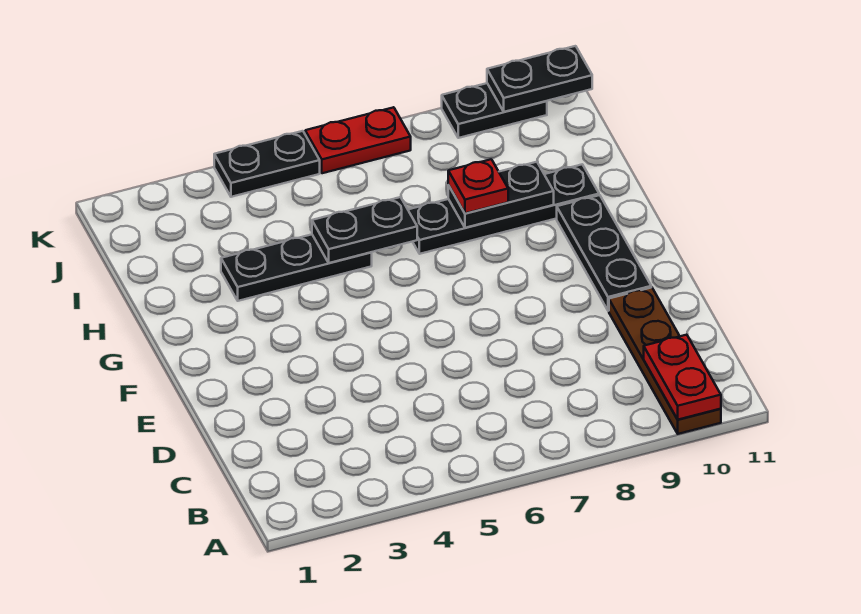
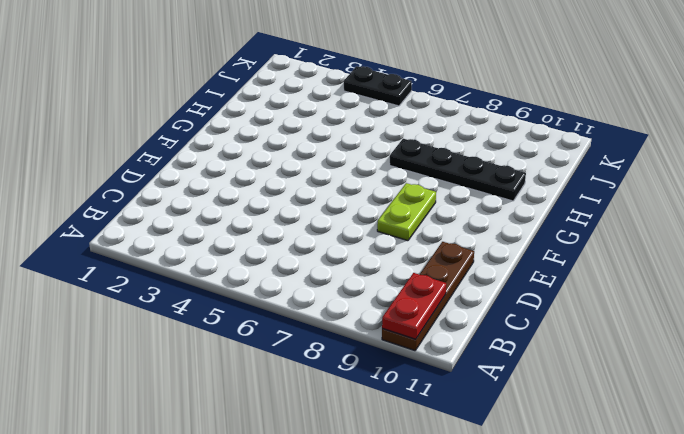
lime plate E8:F8 level 1 -> none
none -> black plate E10:G10 level 1
none -> black plate H3:H5 level 1
none -> red plate K6:K7 level 1

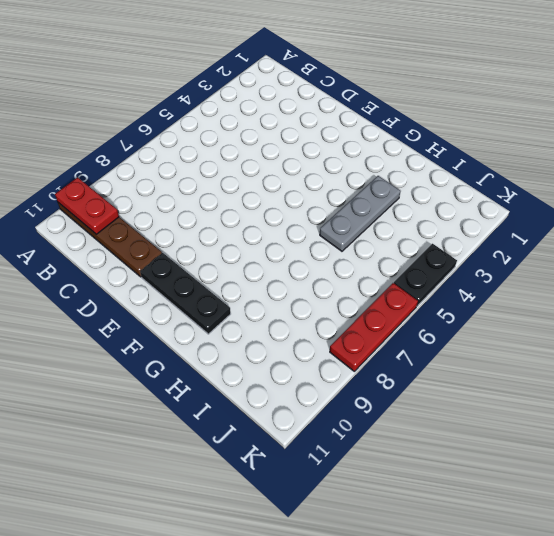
grey plate H3:H5 level 1 -> black plate H3:H5 level 1
red plate K6:K8 level 1 -> red plate K6:K7 level 1
none -> black plate H7:H10 level 1
none -> black plate K9:K10 level 1
none -> black plate H5:H6 level 2

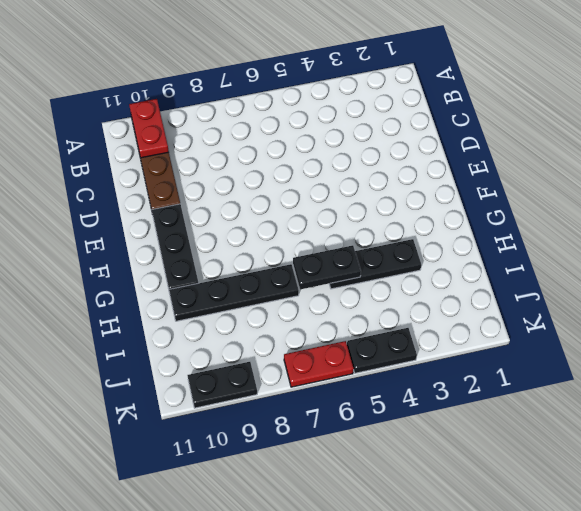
none -> black plate H8:H9 level 2
none -> black plate K10:K11 level 2
none -> red plate H8 level 3

